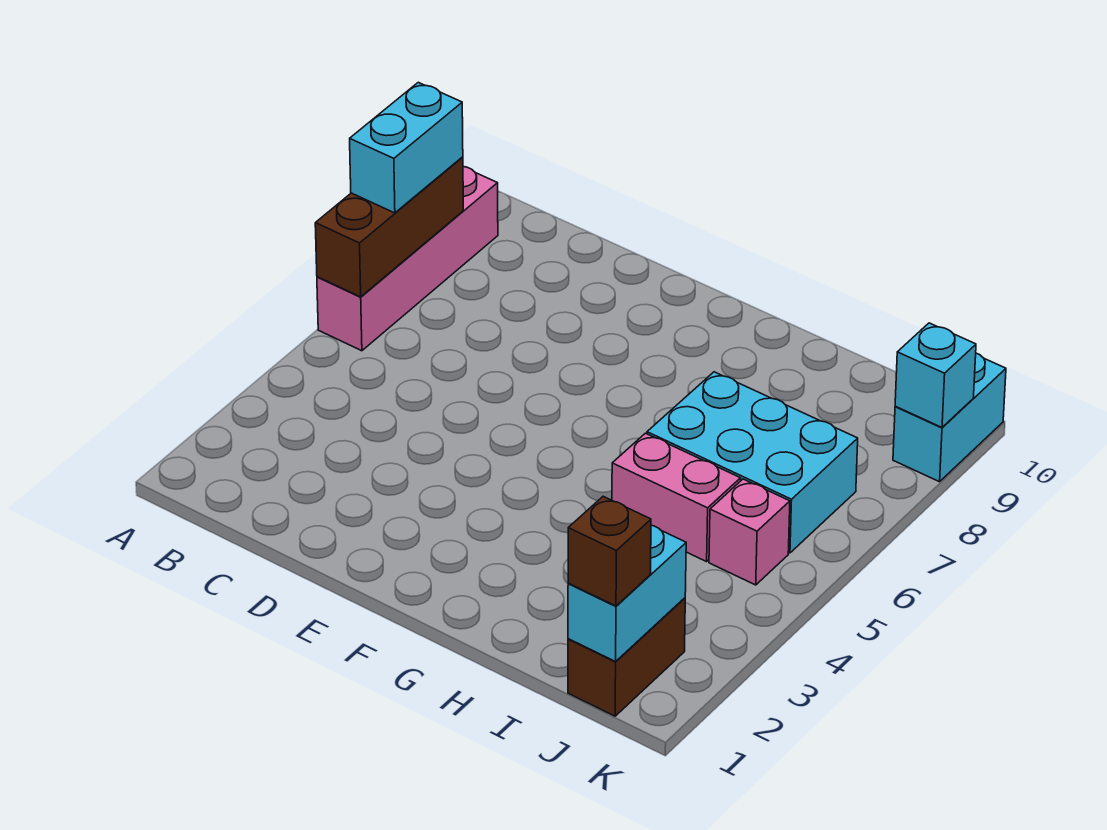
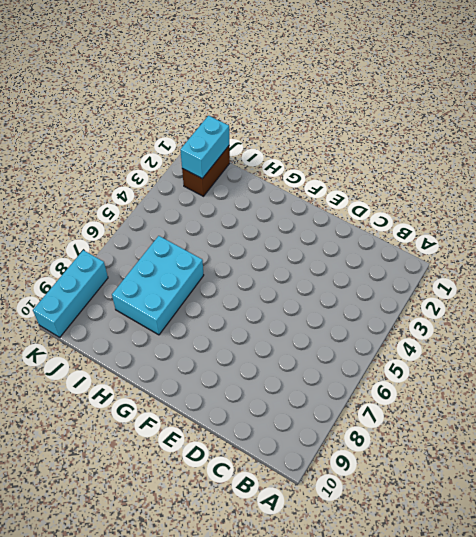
cyan brick H6:I8 level 1 -> cyan brick H6:J7 level 1
cyan brick K8:K10 level 1 -> cyan brick K9:K10 level 1
none -> pink brick A6:A9 level 1
none -> pink brick H5:I5 level 1

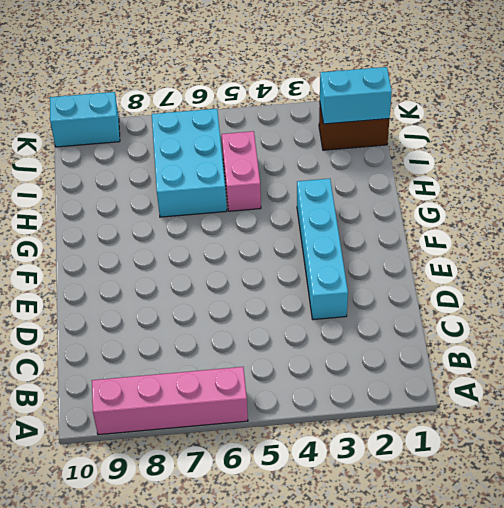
cyan brick D3:G3 level 1 -> none
none -> pink brick J5 level 1
none -> brown brick A6:A8 level 2

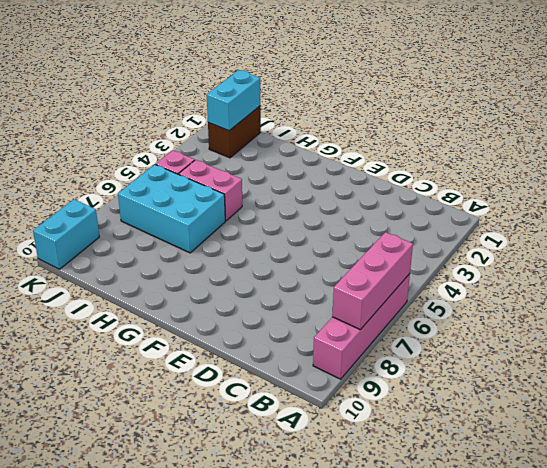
pink brick A6:A8 level 2 -> brown brick A6:A8 level 2
none -> cyan brick K9 level 2
none -> cyan brick A7:A8 level 3

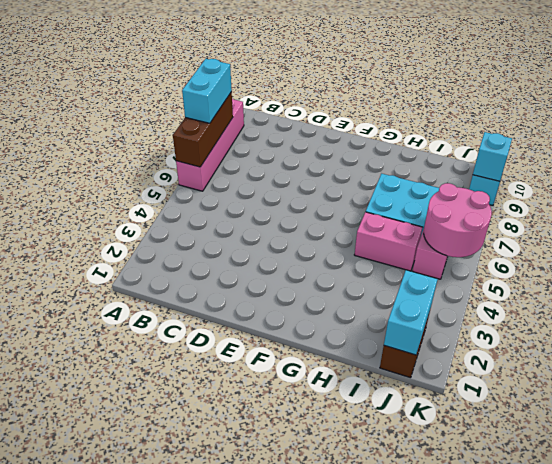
pink round brick J5:K6 level 2 -> none
none -> brown brick J1 level 3

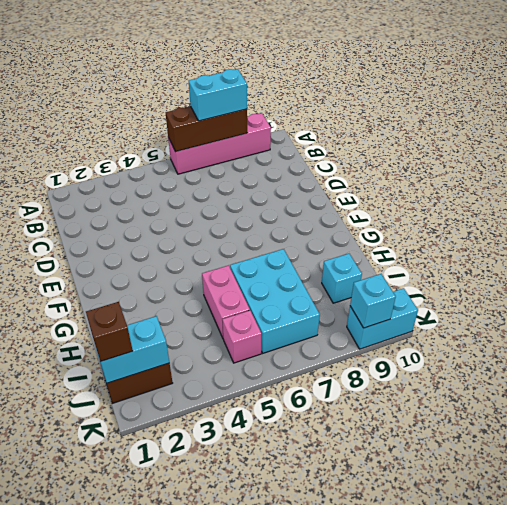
cyan brick I9 level 1 -> none

